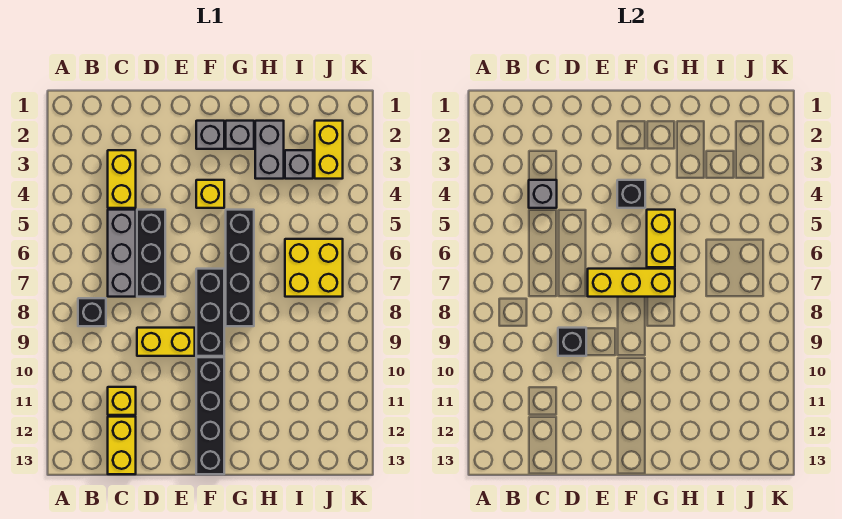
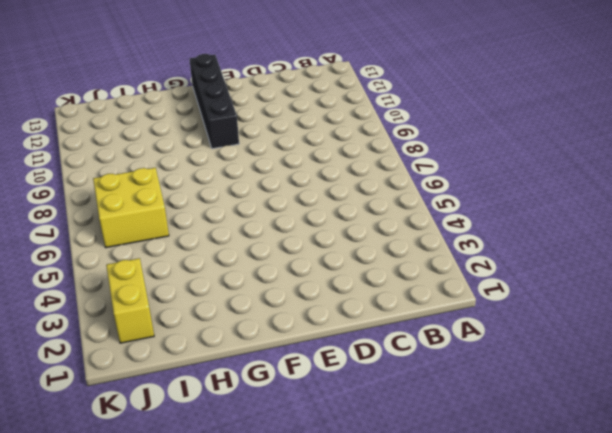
none -> black brick B8 level 1
none -> yellow brick C3:C4 level 1
none -> grey brick C5:C7 level 1

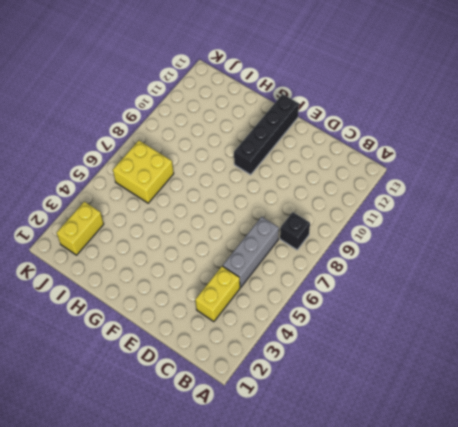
none -> yellow brick C11 level 1
none -> yellow brick C12:C13 level 1
none -> black brick D5:D7 level 1

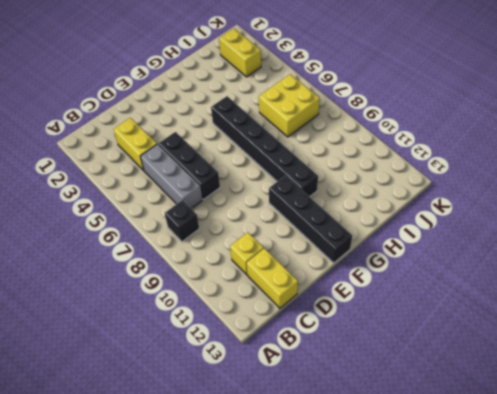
black brick G5:G10 level 1 -> black brick G5:G8 level 1
none -> yellow brick D9:E9 level 1
none -> grey brick F2 level 1
none -> yellow brick F4 level 1

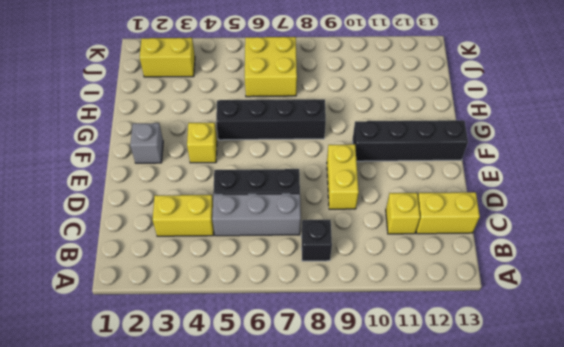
none -> black brick F7:F9 level 1
none -> grey brick G2 level 1
none -> grey brick H2:H3 level 1

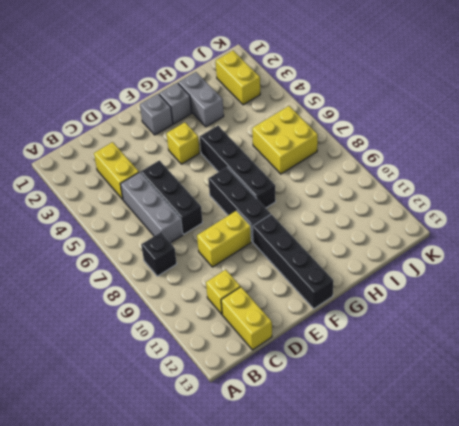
none -> grey brick I3 level 1
none -> grey brick C4 level 2
none -> black brick D9 level 2

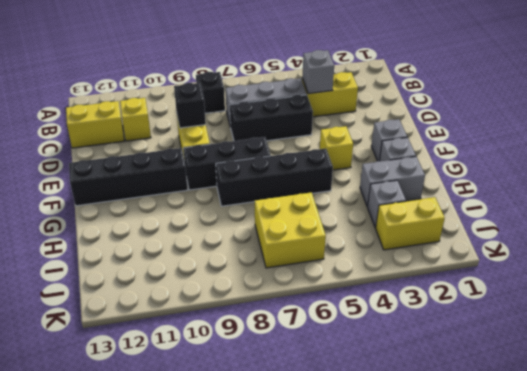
none -> yellow brick E7:G7 level 2
none -> black brick F4 level 2
none -> yellow brick G5:G6 level 2

